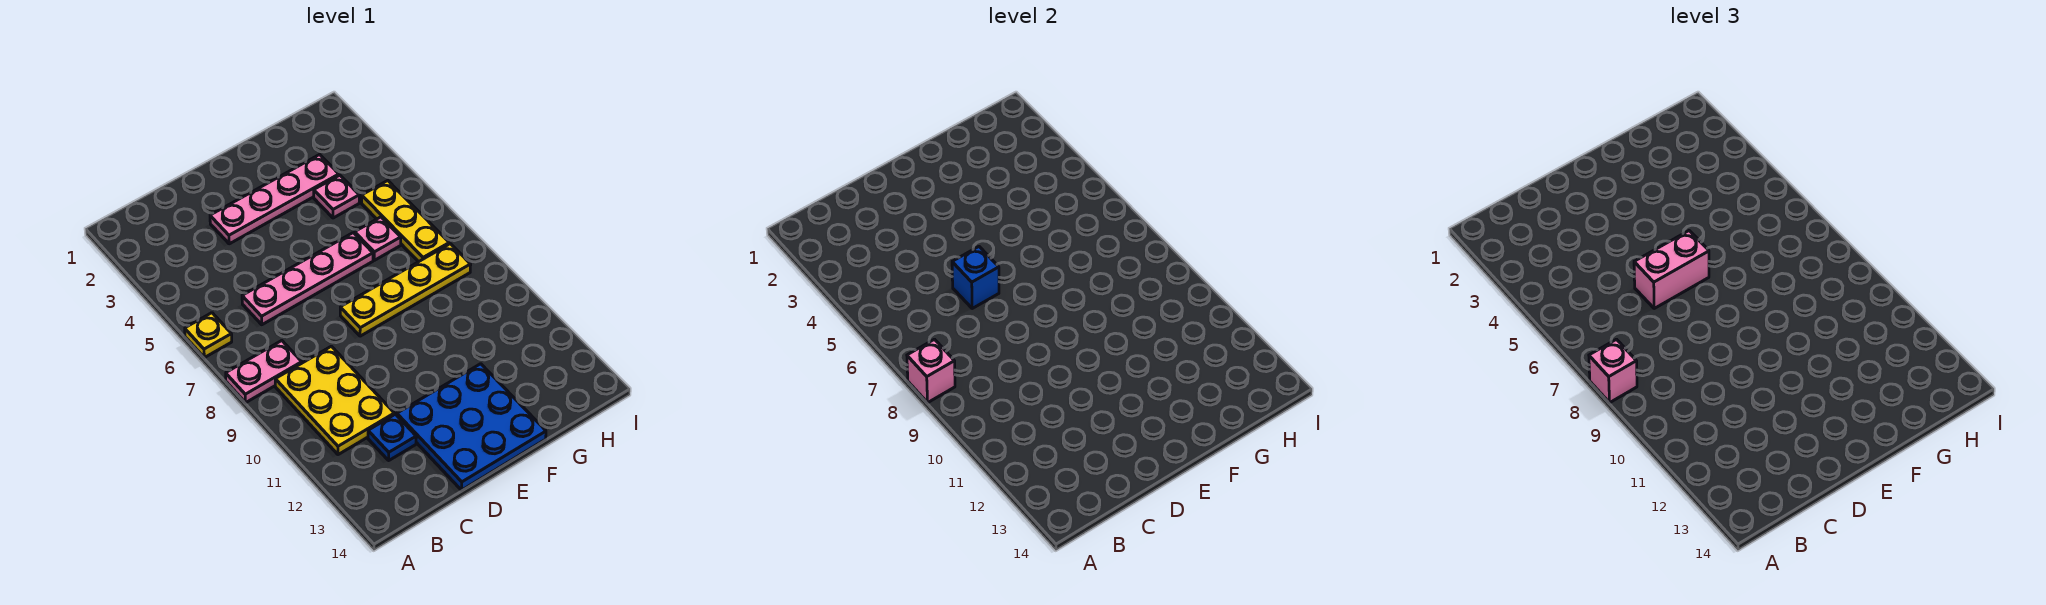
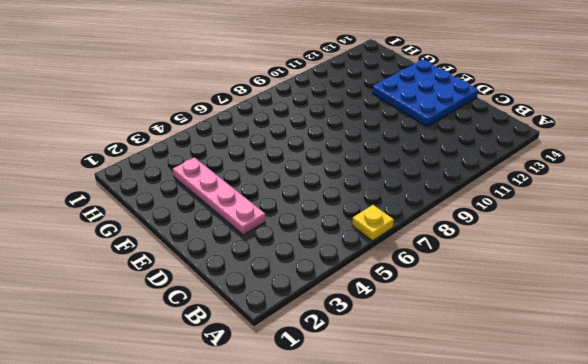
none -> pink plate A8:B8 level 1
none -> yellow plate B9:C11 level 1
none -> pink plate C6:F6 level 1

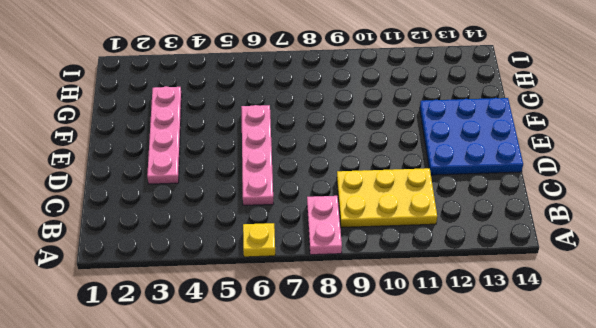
none -> blue plate C12 level 1
none -> yellow plate E8:H8 level 1
none -> pink plate G4 level 1

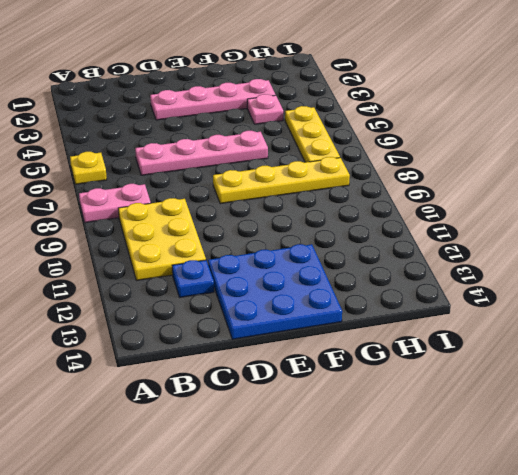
none -> pink plate G6 level 1
none -> pink brick A8 level 2
none -> blue brick D6 level 2

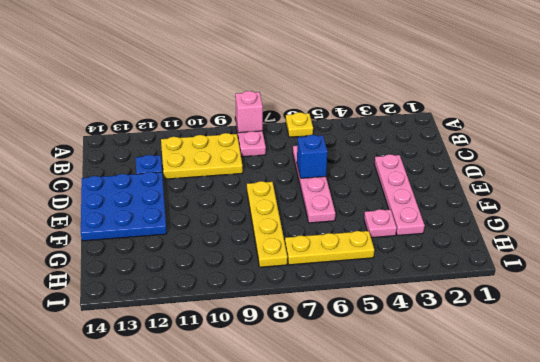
none -> pink plate G6 level 1
none -> pink brick A8 level 3
none -> pink brick D6:E6 level 3

